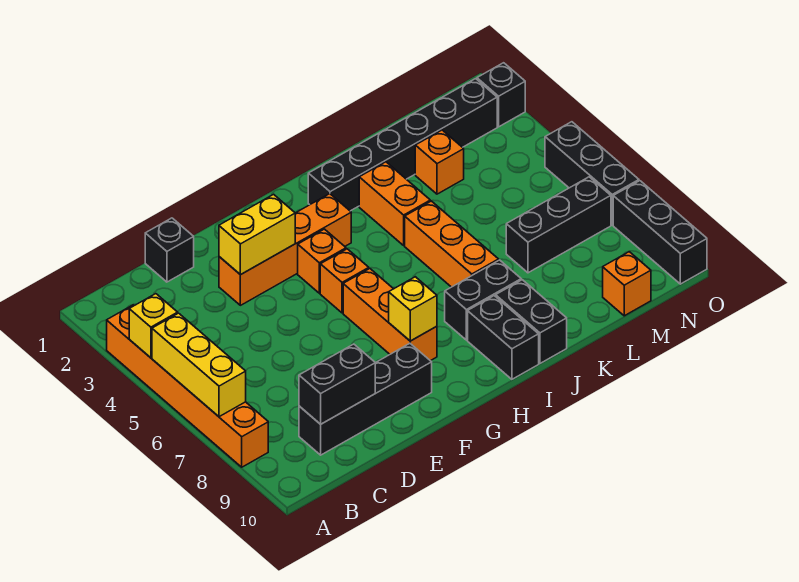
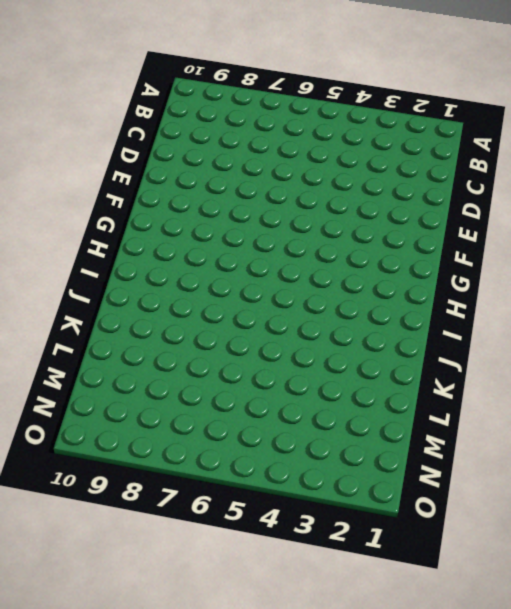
none -> orange brick A3:A8 level 1
none -> black brick C9:F9 level 1
none -> black brick D1 level 1

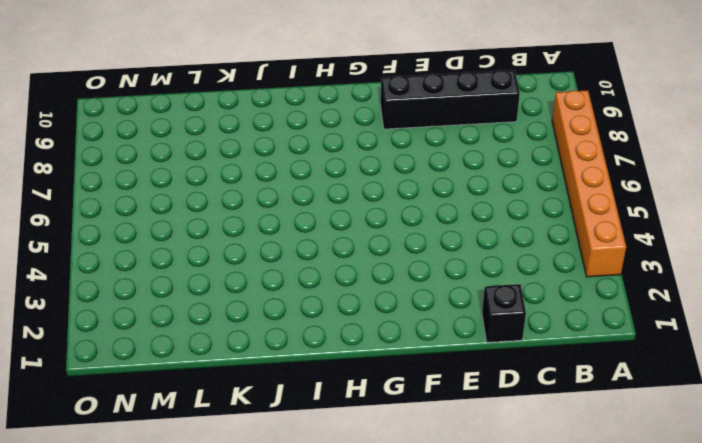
none -> orange brick E3:H3 level 1
none -> orange brick G4 level 1
none -> orange brick G5 level 1

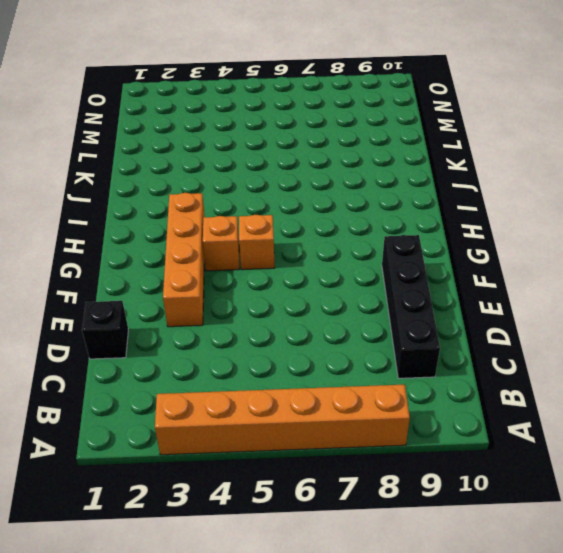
none -> orange brick G6:G8 level 1
none -> black brick I2:N2 level 1
none -> black brick I8:J8 level 1

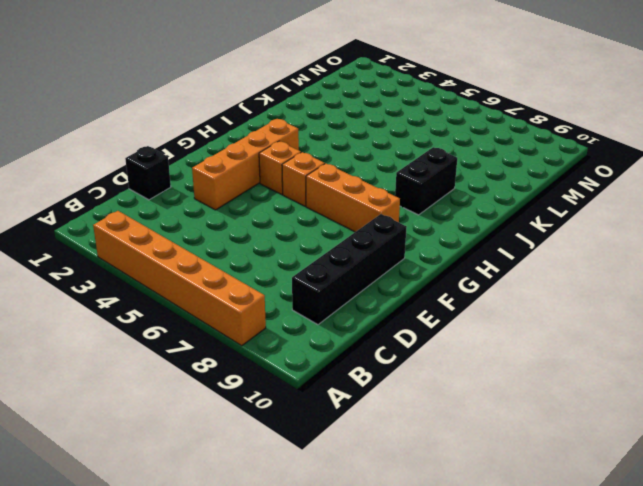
none -> black brick I2:N2 level 1
none -> black brick I9:I10 level 1
none -> orange brick J3:J4 level 1

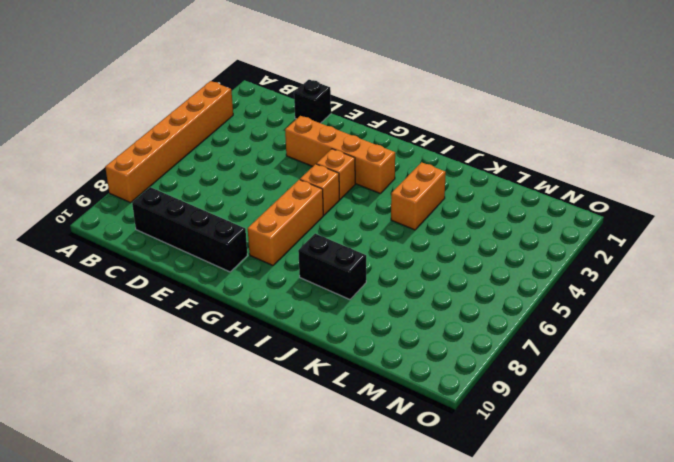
none -> black brick I2:N2 level 1
none -> black brick I9:I10 level 1
none -> orange brick J5:J7 level 1

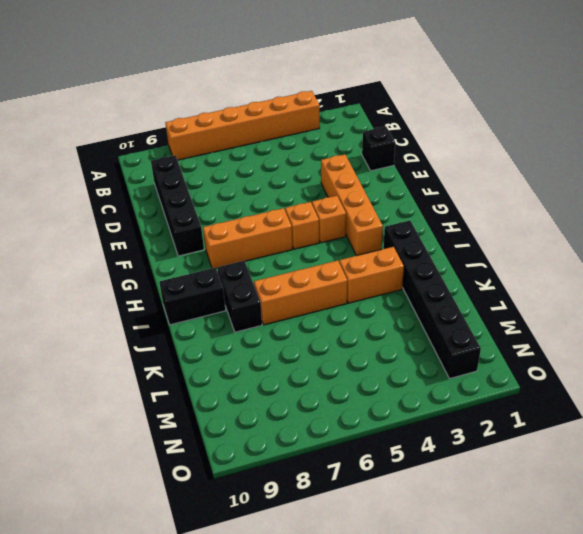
none -> black brick J9:J10 level 1
none -> orange brick L3 level 1
none -> black brick L7:N7 level 1

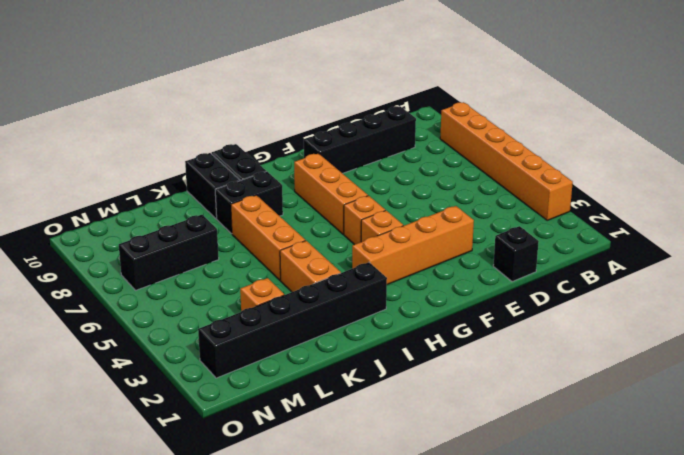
none -> orange brick M10 level 1
none -> black brick O2 level 1
none -> black brick O5:O7 level 1

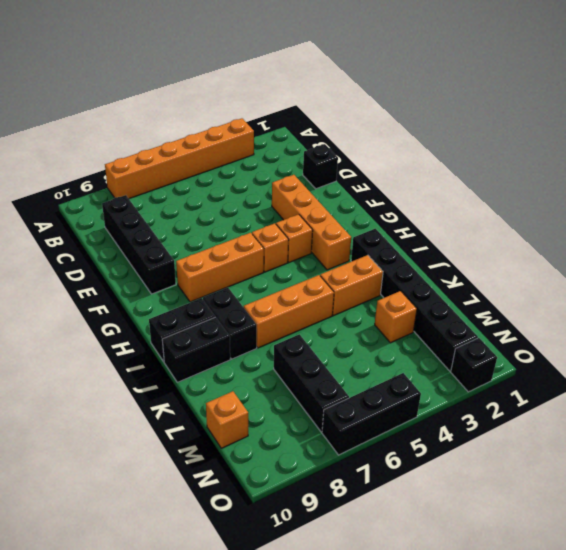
none -> black brick O8:O10 level 1
none -> yellow brick A4 level 2
none -> yellow brick A5:A7 level 2

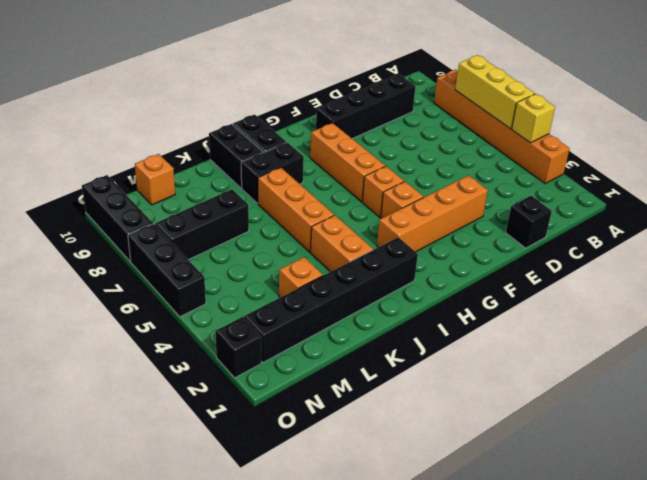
none -> black brick C9:D9 level 2
none -> yellow brick E3:F3 level 2
none -> yellow brick G8 level 2

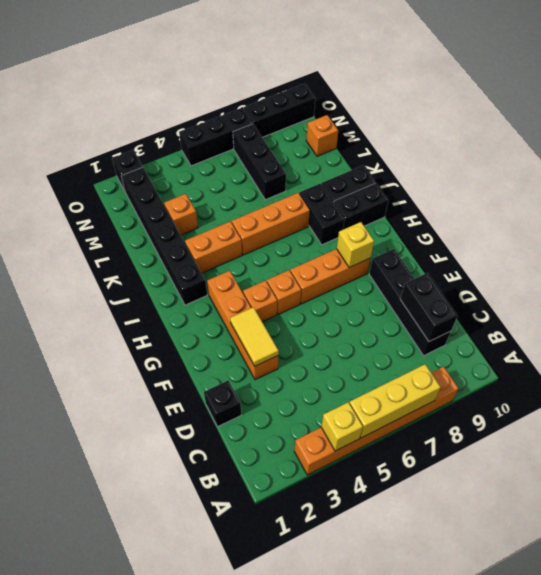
yellow tile E3:F3 level 2 -> yellow brick E3:F3 level 2

